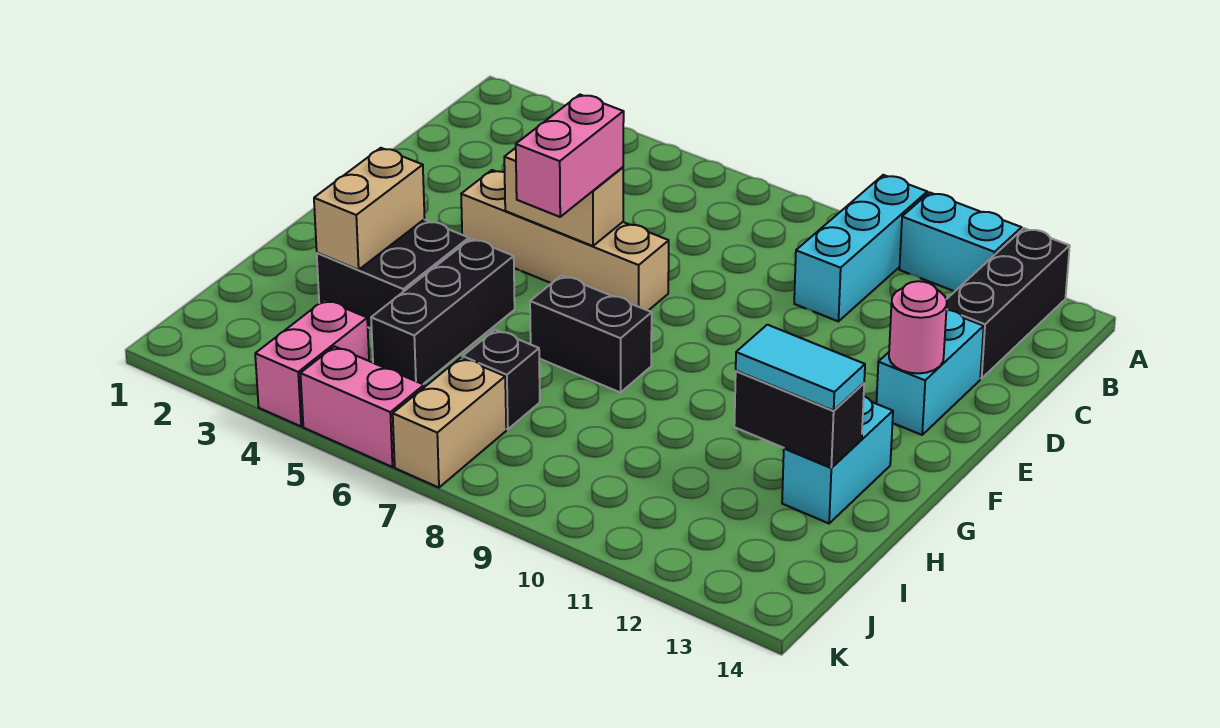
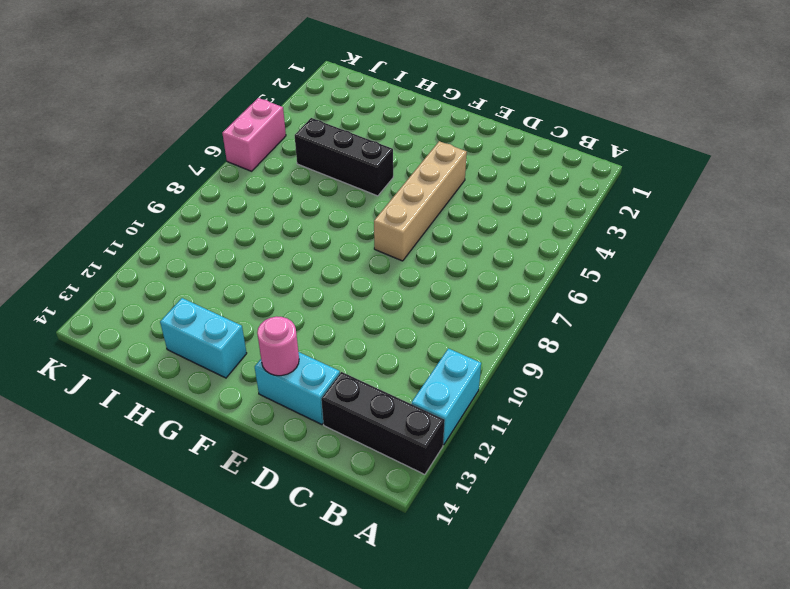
none -> cyan brick A10:C10 level 1
none -> black brick G3:H4 level 1
none -> black brick G7:G8 level 1

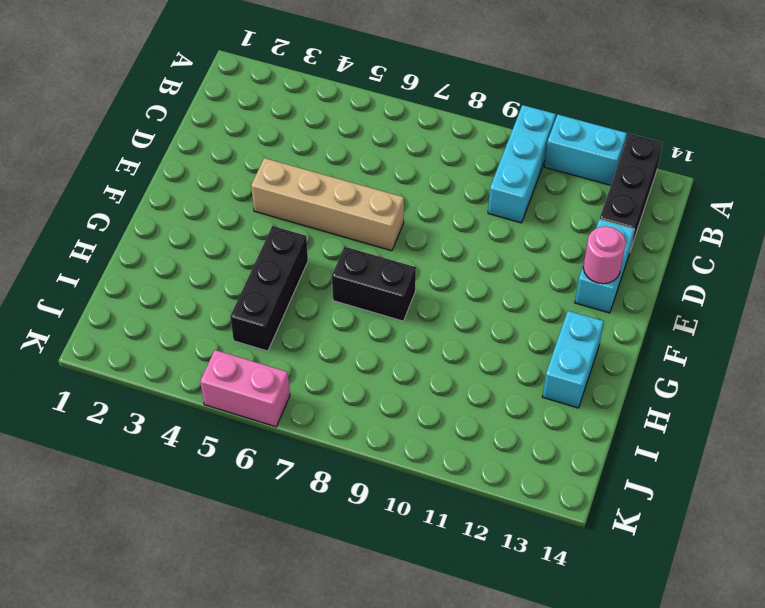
none -> black brick G3:H4 level 1
none -> black brick I7 level 1
none -> pink brick J4:K4 level 1

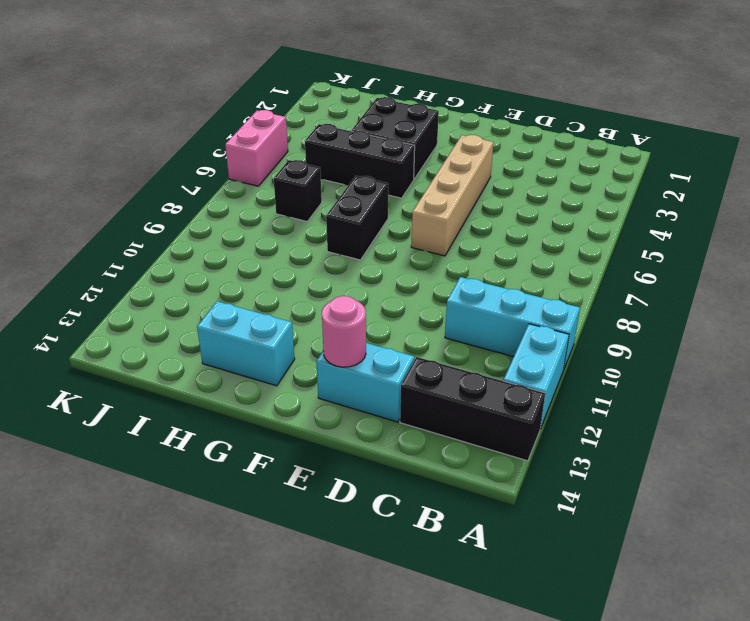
none -> pink brick J4:K4 level 1
none -> tan brick J7:K7 level 1
none -> tan brick E5:E6 level 2

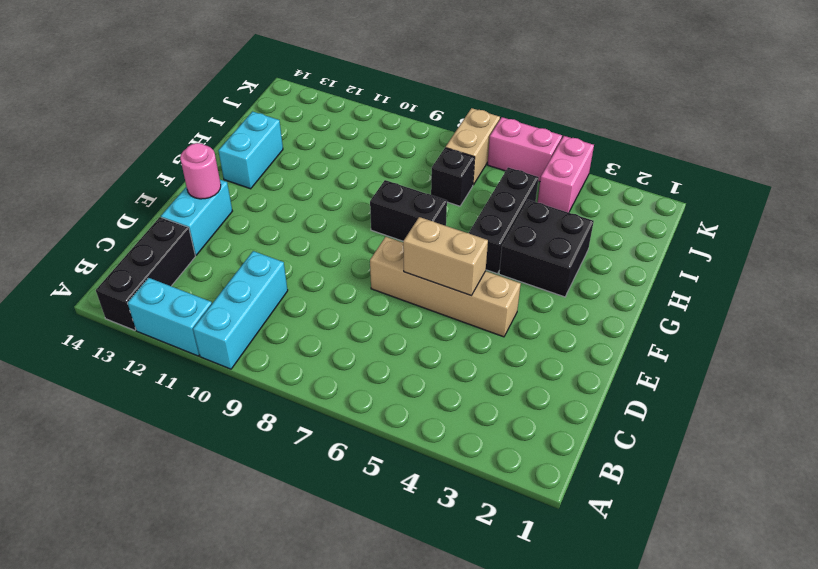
none -> tan brick G3:H3 level 2
none -> black brick H12:H13 level 2
none -> pink brick E6:F6 level 3

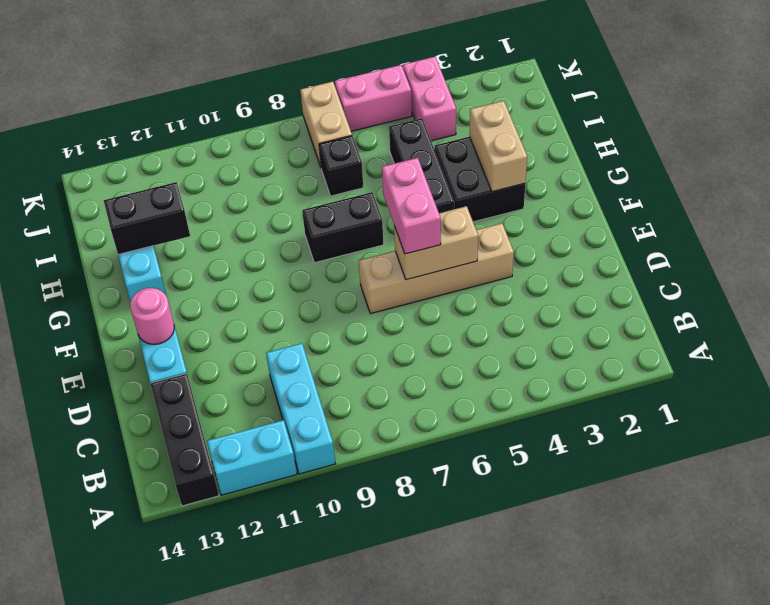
none -> cyan tile H12:H13 level 3

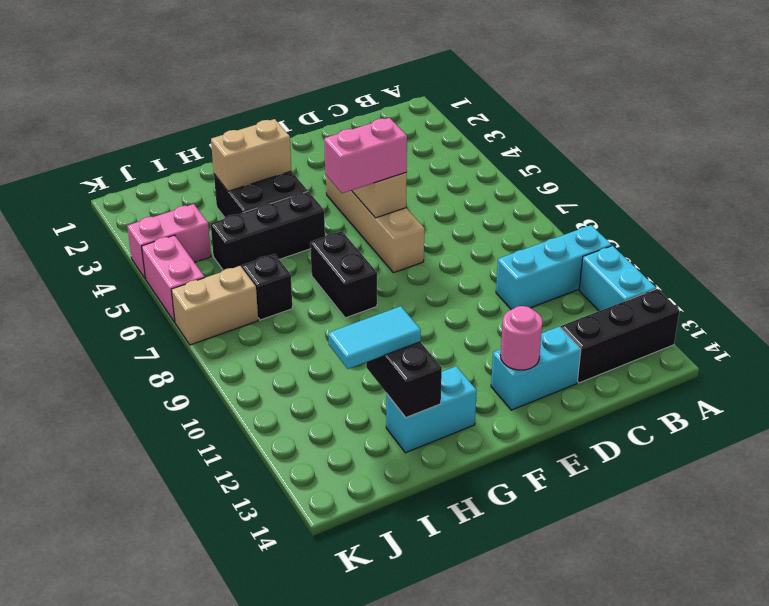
cyan tile H12:I12 level 3 -> cyan tile H12:H13 level 3

